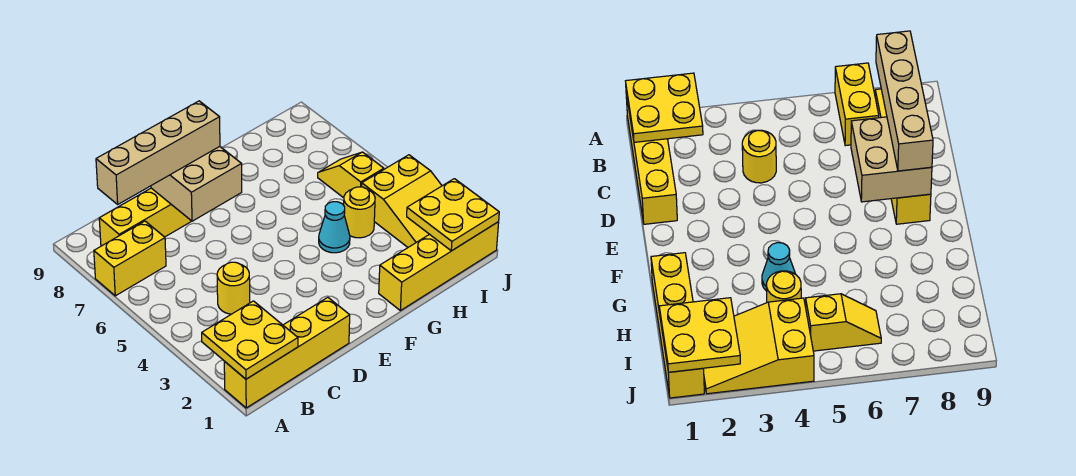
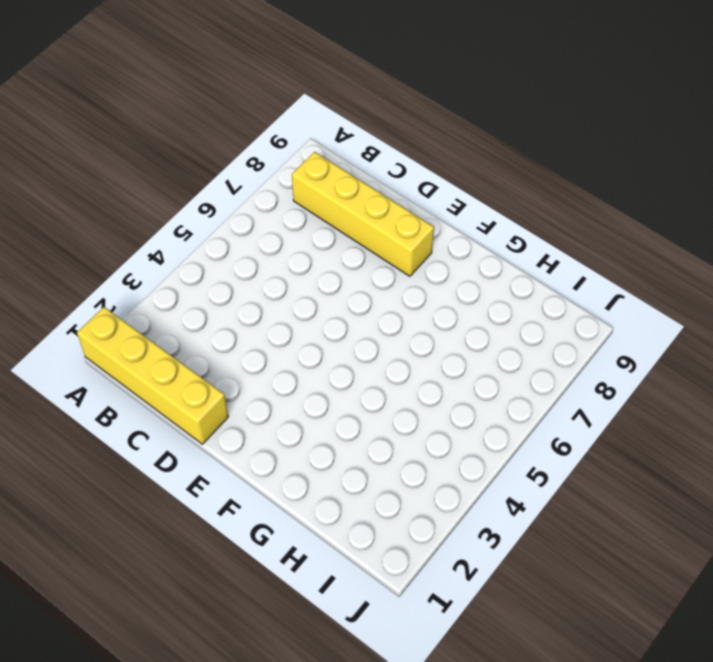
none -> yellow brick A7:B7 level 1
none -> yellow round brick C4 level 1
none -> yellow brick G1:J1 level 1

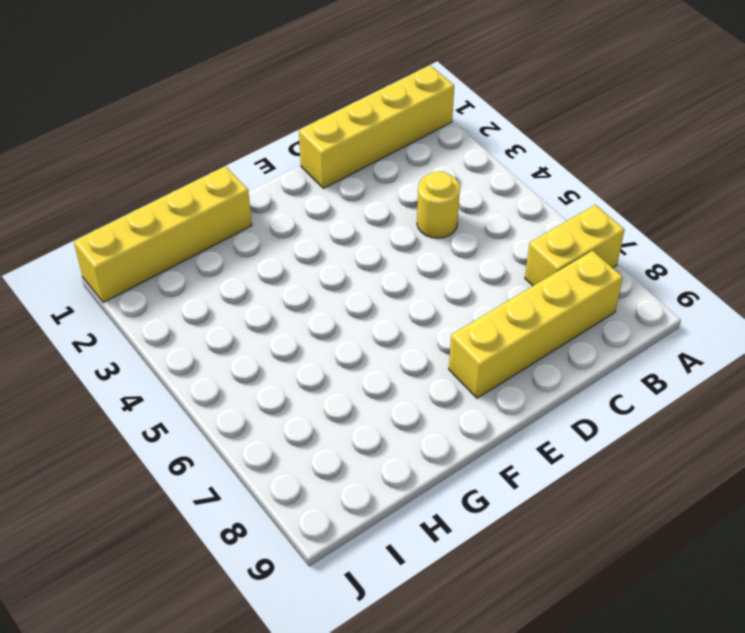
none -> cyan cone G4 level 1
none -> yellow round brick H4 level 1
none -> yellow slope I2:J4 level 1 top 4

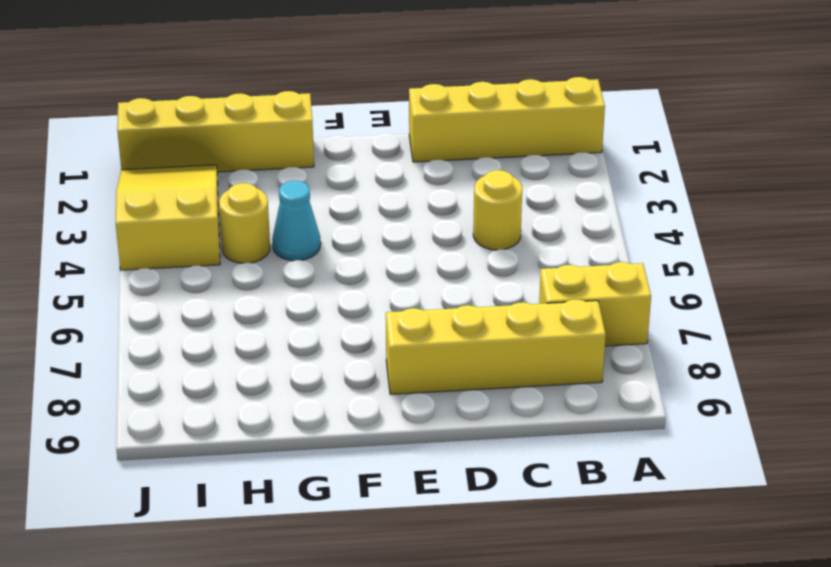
none -> yellow slope I5:I6 level 1 top 5
none -> yellow plate A1:B2 level 2
none -> tan brick D7:E8 level 2

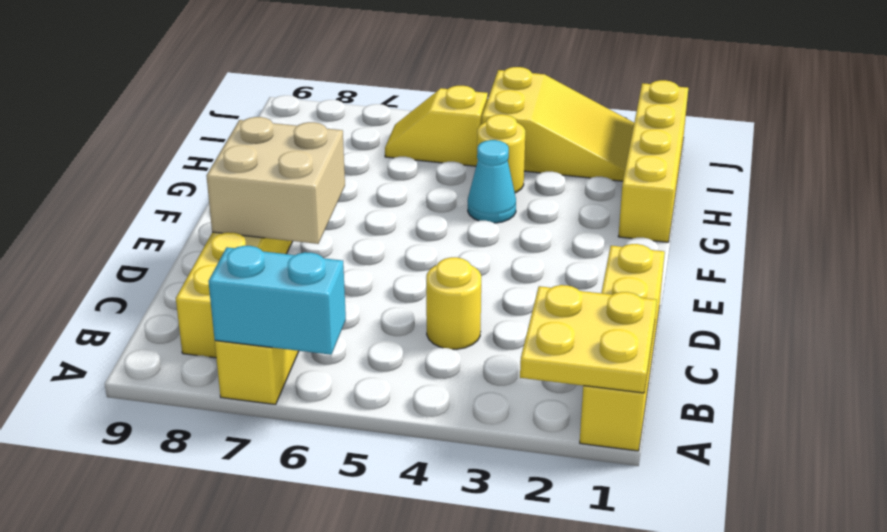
cyan brick A6:A7 level 2 -> none
none -> yellow plate I1:J2 level 2
none -> tan brick B8:E8 level 3

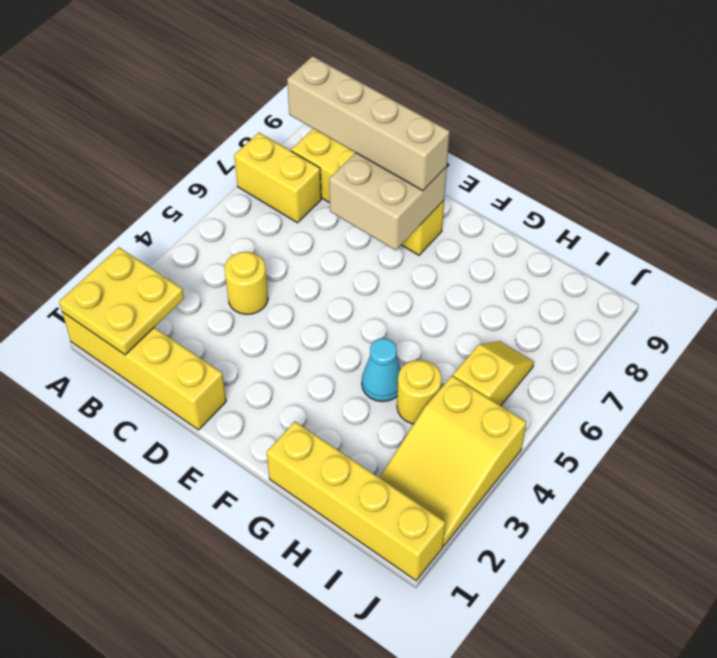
none -> yellow plate I1:J2 level 2

